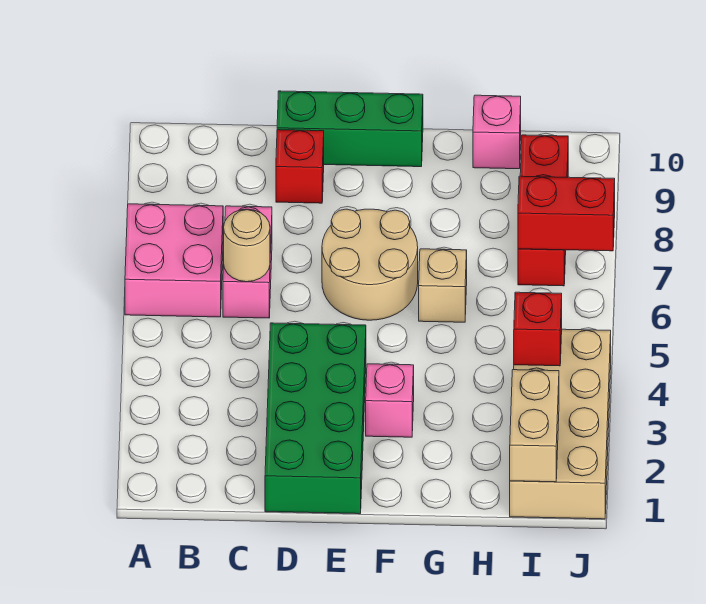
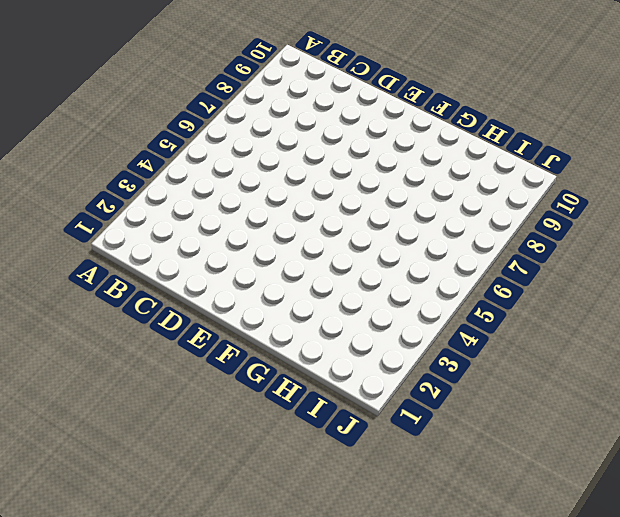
none -> pink brick A6:B7 level 1
none -> pink brick C6:C7 level 1
none -> green brick D1:E4 level 1

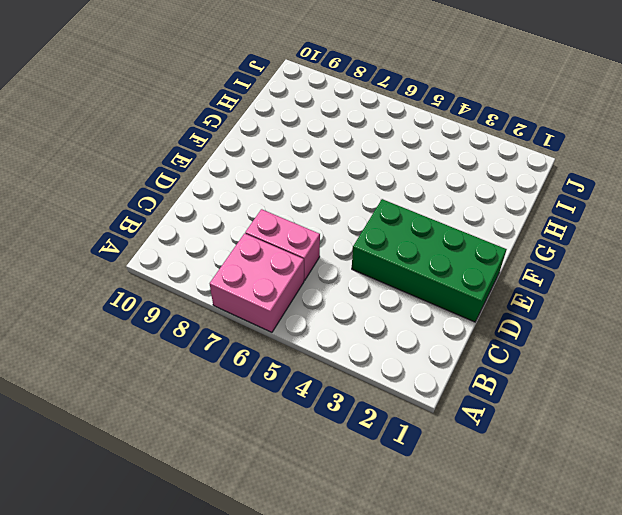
none -> red brick D9 level 1
none -> green brick D10:F10 level 1
none -> tan round brick E6:F7 level 1

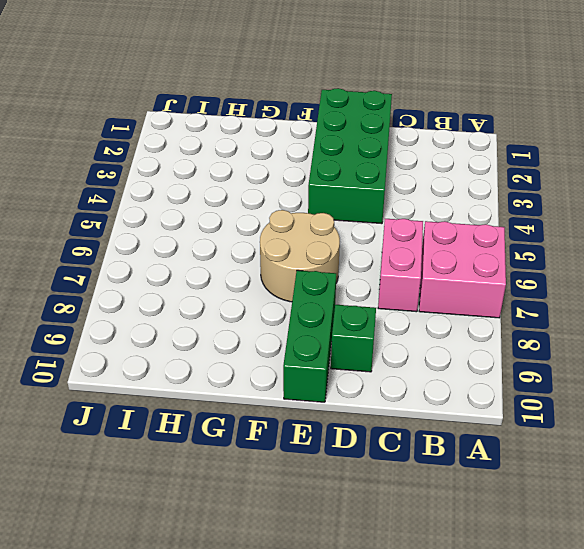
green brick D9 level 1 -> red brick D9 level 1
green brick E8:E10 level 1 -> green brick D10:F10 level 1
none -> pink brick F3 level 1
none -> tan brick G6 level 1
none -> pink brick H10 level 1

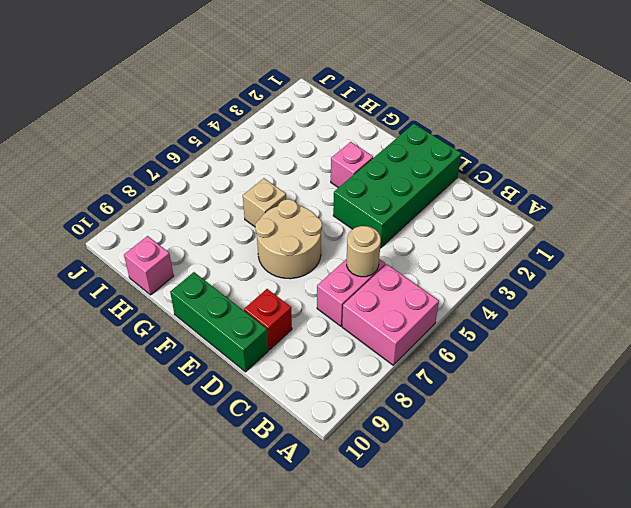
none -> tan brick I1:J4 level 1
none -> red brick I7:I9 level 1
none -> tan brick I1:I2 level 2

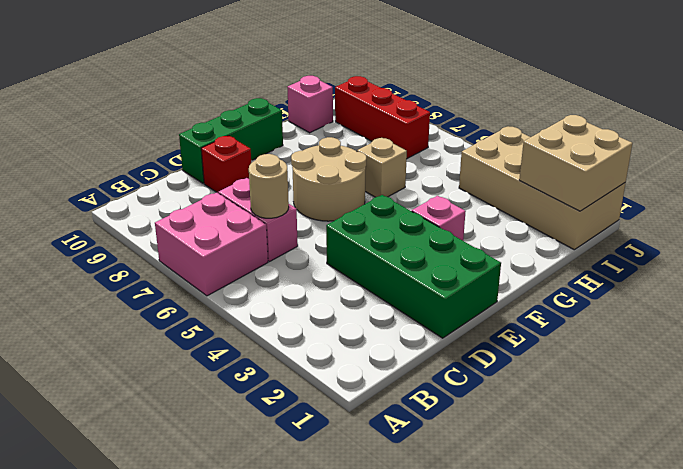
tan brick I1:J2 level 2 -> tan brick I1:I2 level 2
none -> red brick I4 level 2
none -> red brick I7:J7 level 2

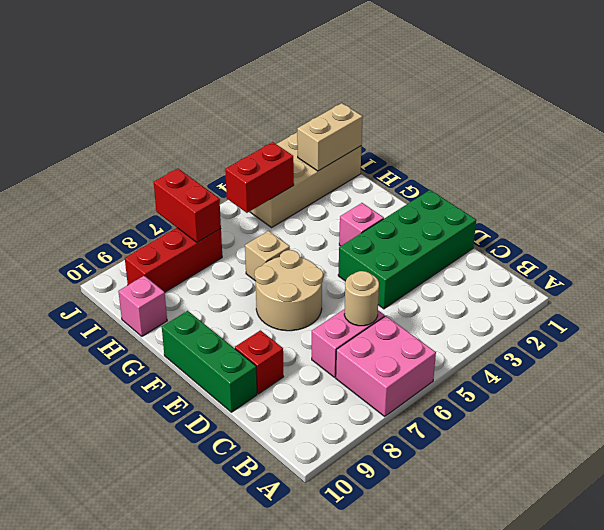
red brick I4:I5 level 2 -> red brick I4 level 2

